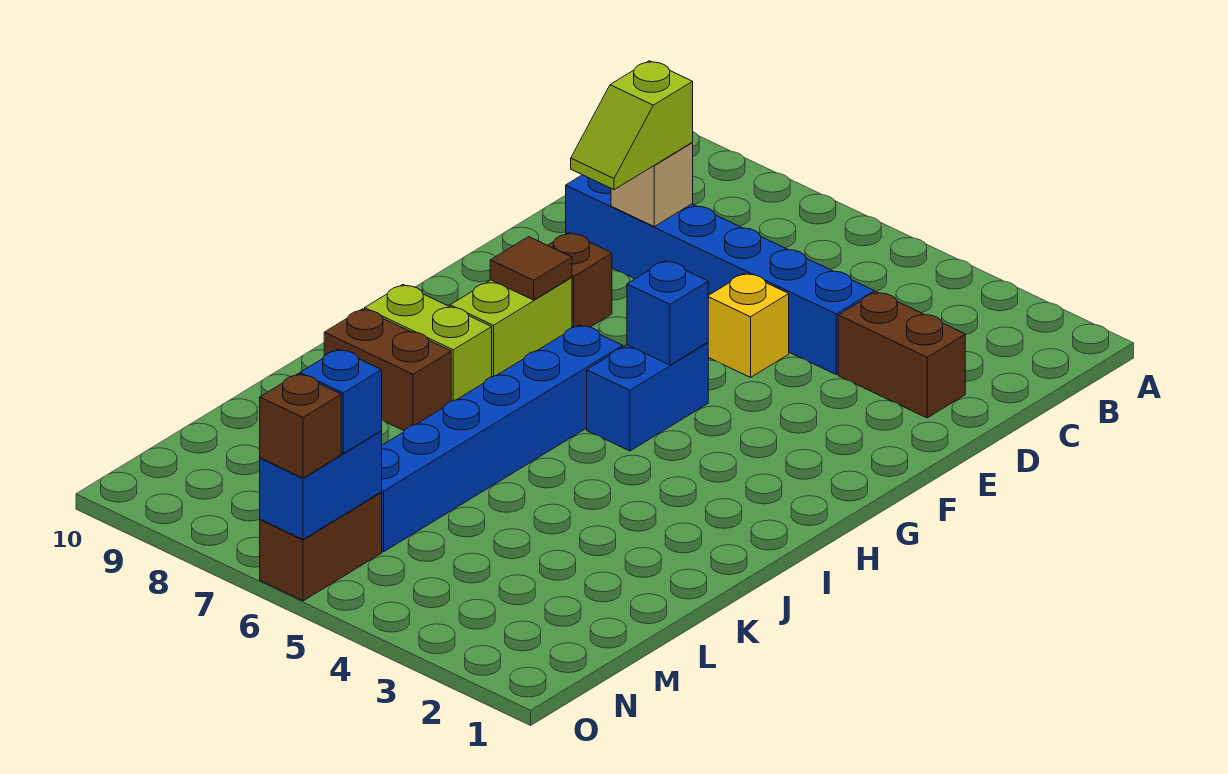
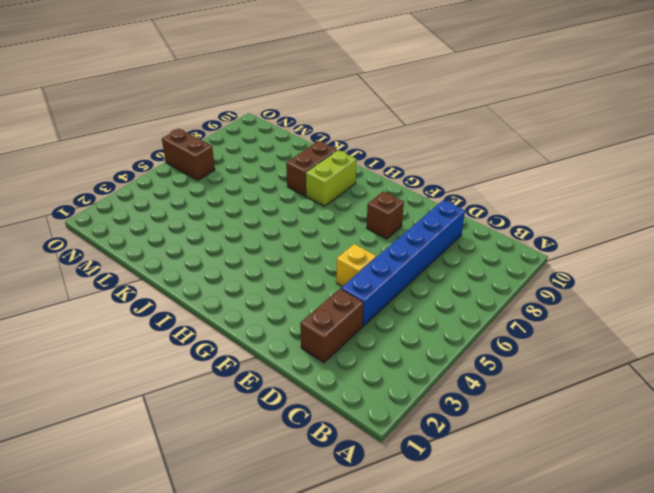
none -> blue brick G5:H5 level 1
none -> lime brick G8:H8 level 1
none -> blue brick H6:M6 level 1

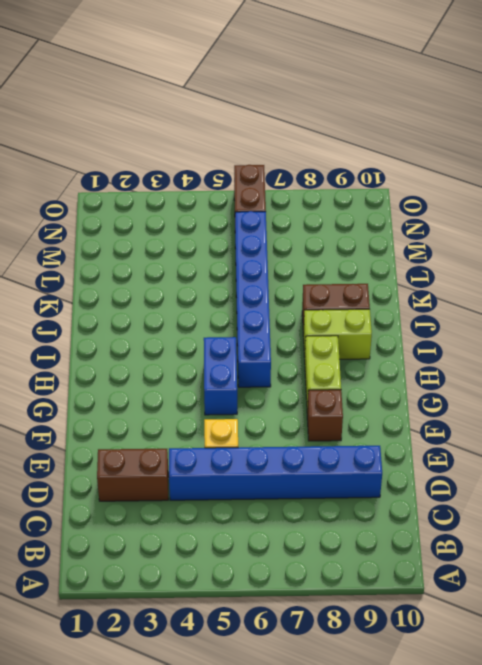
none -> tan brick D8 level 2
none -> blue brick G5 level 2
none -> brown tile G8 level 2

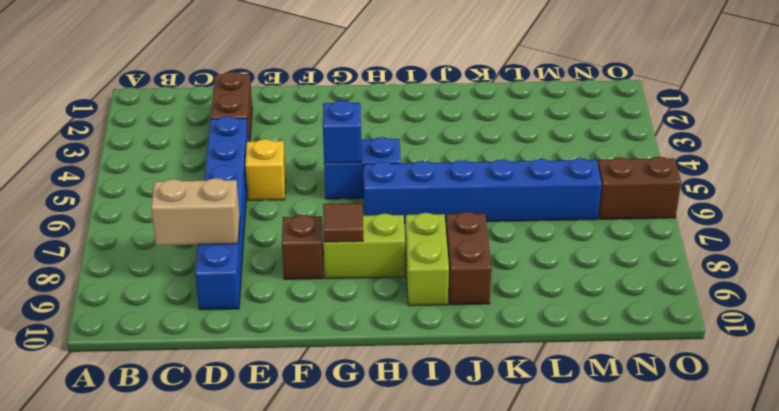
tan brick C8:D8 level 2 -> tan brick D8 level 2
none -> blue brick N6:O6 level 2
none -> lime slope D8:E8 level 3 top D
none -> blue brick N6 level 3

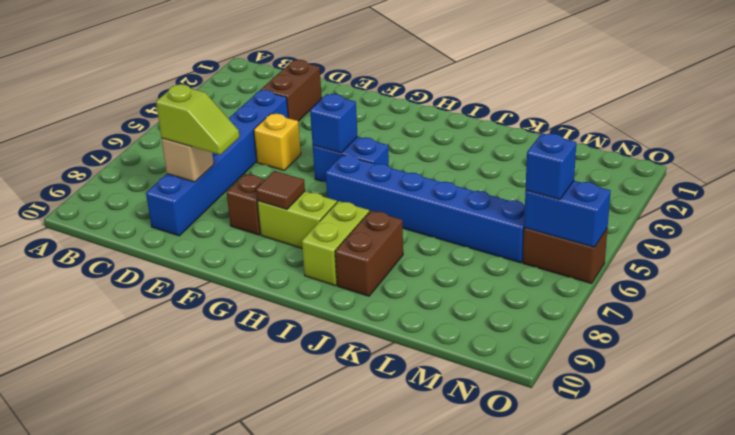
none -> brown brick O6 level 3

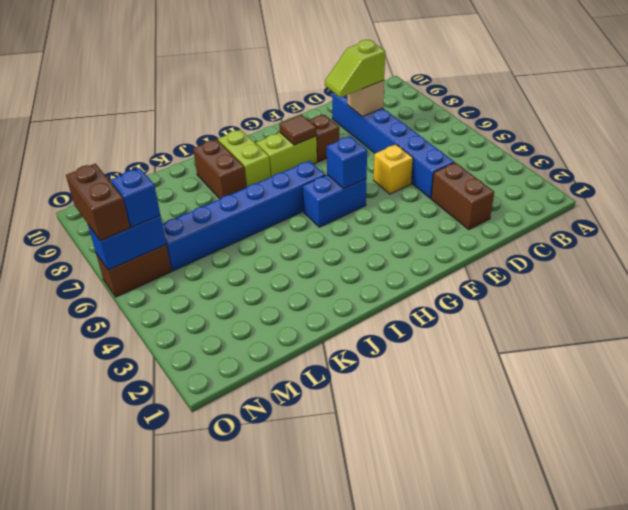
brown brick O6:O7 level 3 -> brown brick O6 level 3

